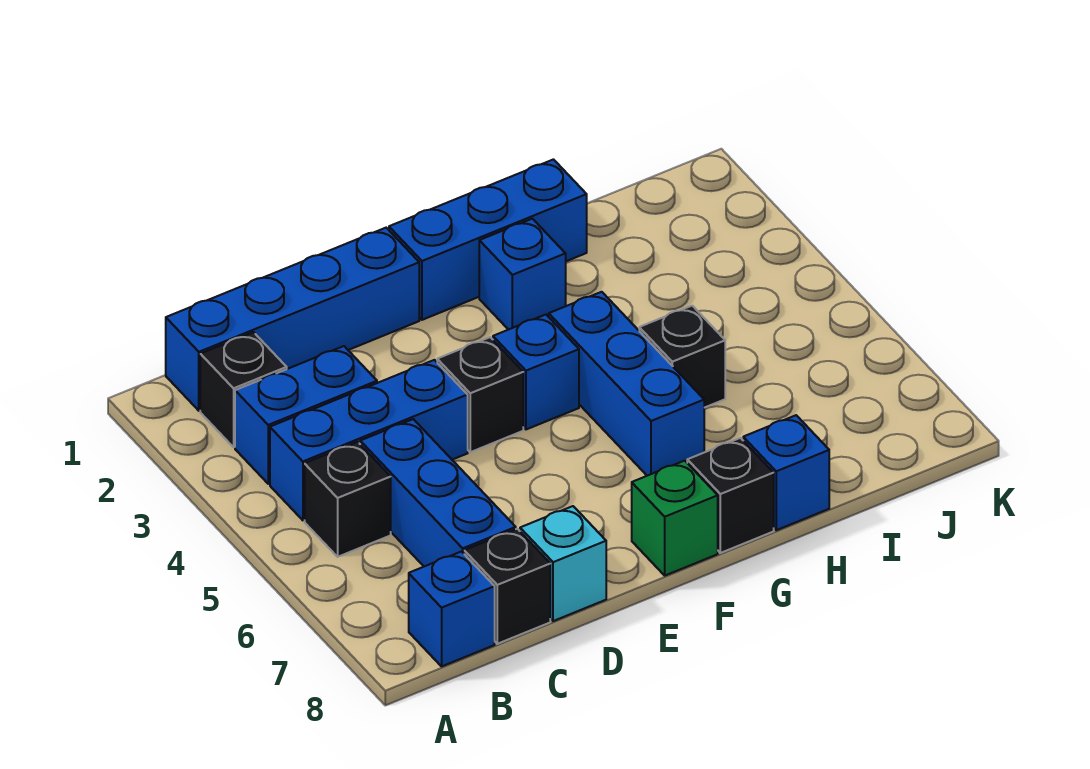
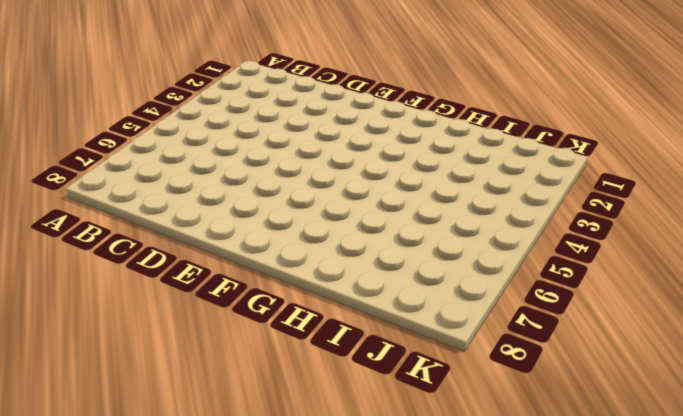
none -> blue brick B1:E1 level 1
none -> black brick B2 level 1
none -> blue brick B3:C3 level 1

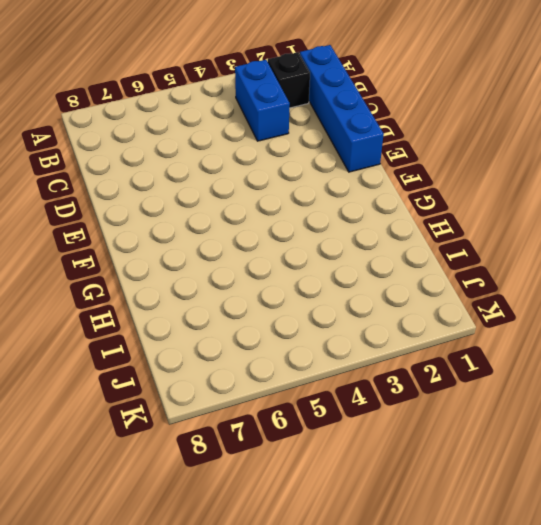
none -> blue brick B4:D4 level 1
none -> black brick B5 level 1
none -> blue brick B8 level 1

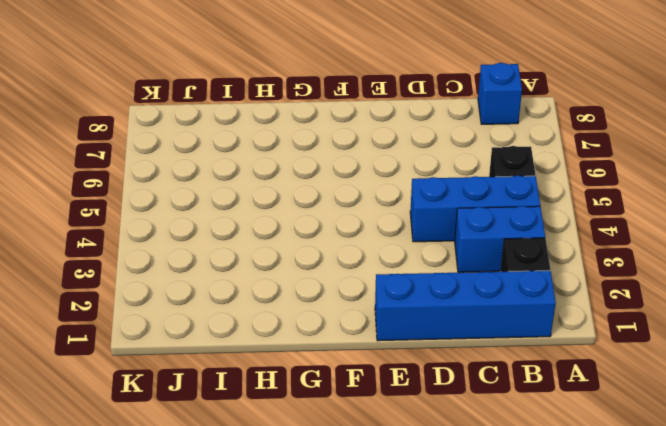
none -> blue brick C5:C7 level 1
none -> black brick C8 level 1
none -> cyan brick D8 level 1

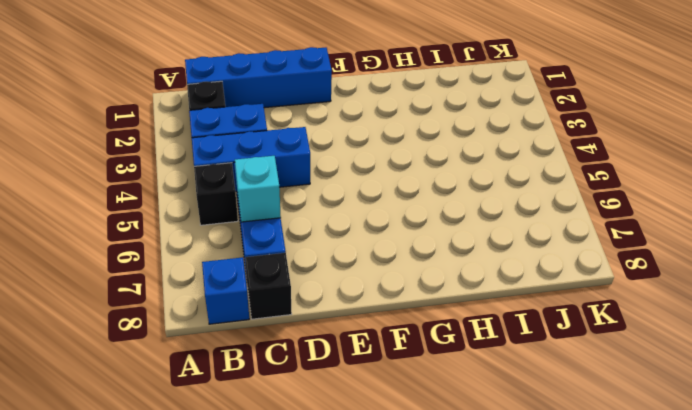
cyan brick C6 level 2 -> cyan brick D8 level 1
none -> black brick E4 level 1
none -> blue brick F1:H1 level 1
none -> blue brick F4 level 1

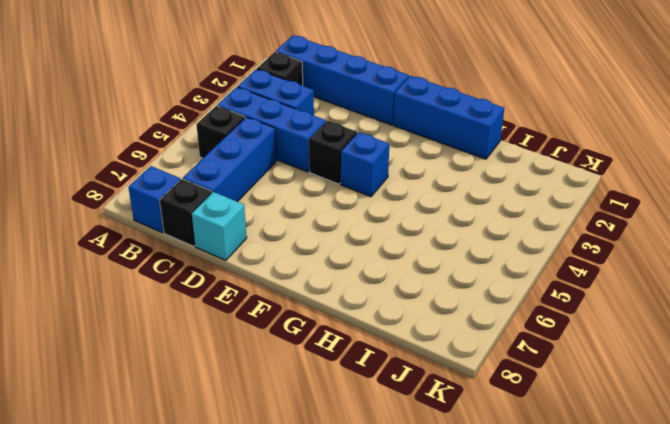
none -> green brick F8 level 1
none -> blue brick G2 level 1
none -> blue brick G4:G6 level 1

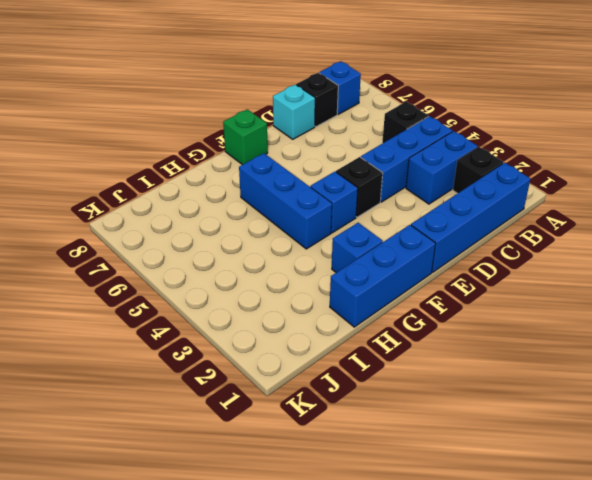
none -> blue brick C5:C7 level 1
none -> black brick G8 level 1
none -> black brick H5 level 1

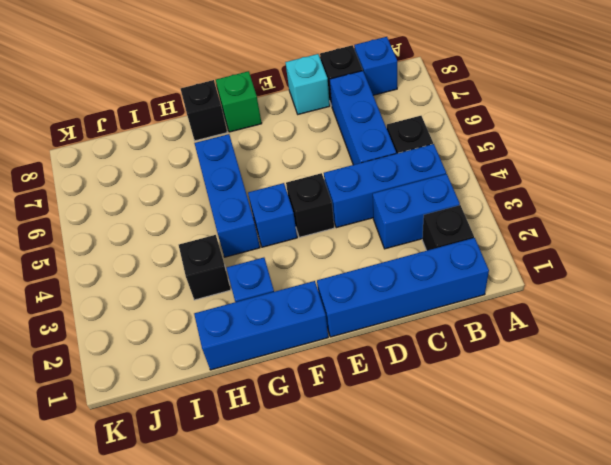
black brick H3 level 1 -> black brick H5 level 1
none -> blue brick H8 level 1

